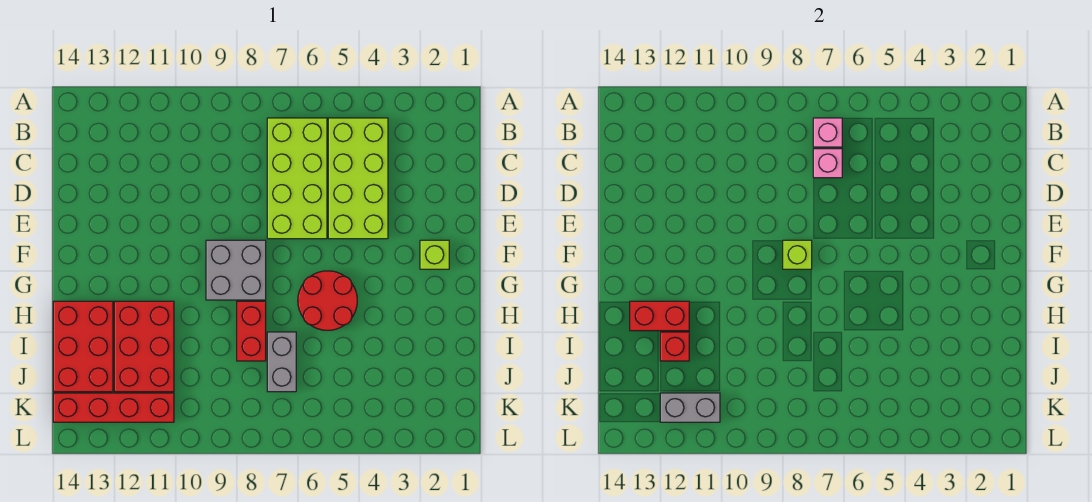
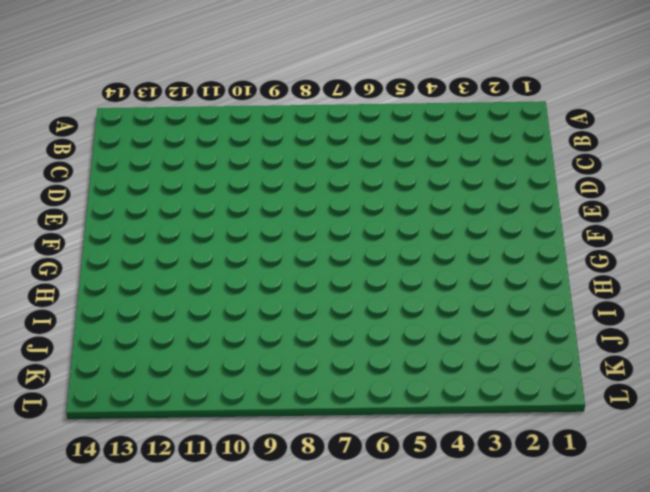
none -> lime brick B4:E5 level 1
none -> lime brick B6:E7 level 1
none -> lime brick F2 level 1

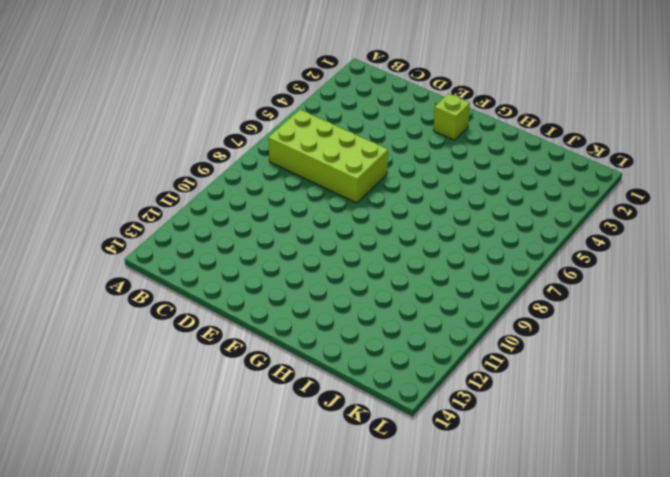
none -> lime brick B4:E5 level 1
none -> grey brick F8:G9 level 1
none -> red round brick G5:H6 level 1

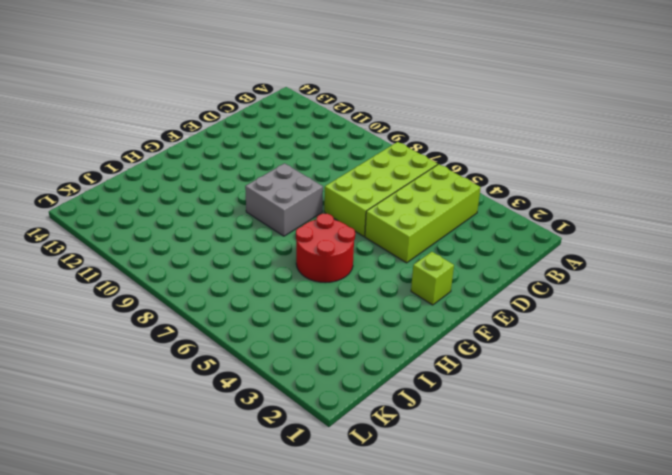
none -> red brick H8:I8 level 1
none -> red brick H11:J12 level 1
none -> red brick H13:J14 level 1

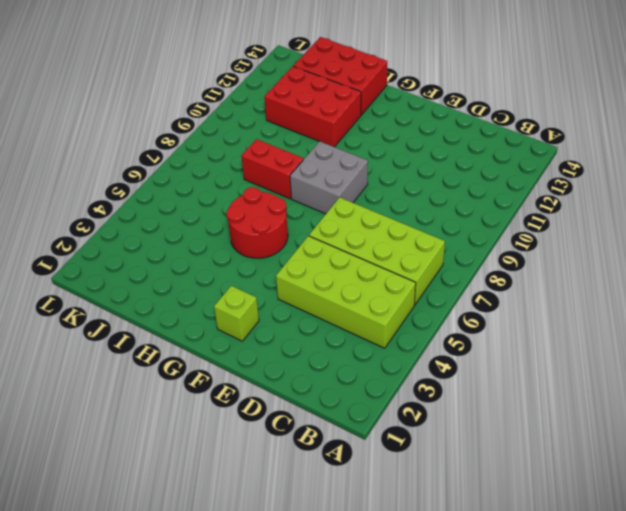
none -> grey brick I7:J7 level 1
none -> red brick K11:K14 level 1
none -> pink brick B7 level 2

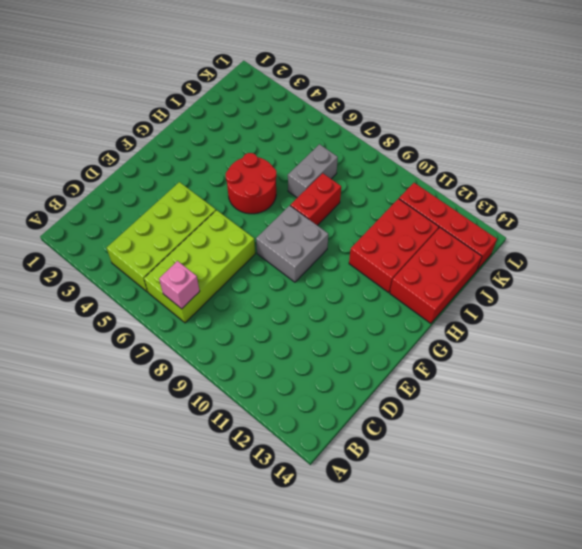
none -> lime brick F2 level 1
none -> pink brick C7 level 2
none -> lime brick F8 level 2

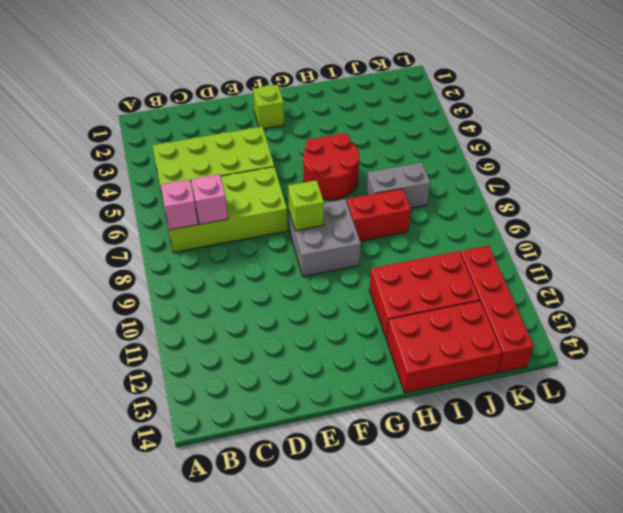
none -> red brick H12:H13 level 2
none -> red brick I12 level 2
none -> grey brick K11:K12 level 2

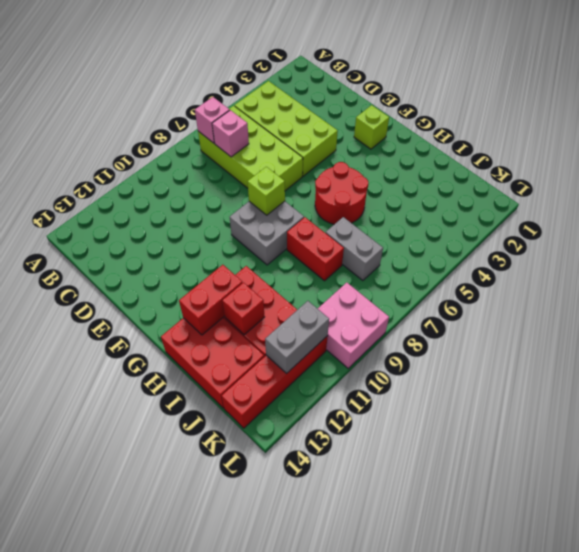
pink brick K9:L10 level 1 -> none

